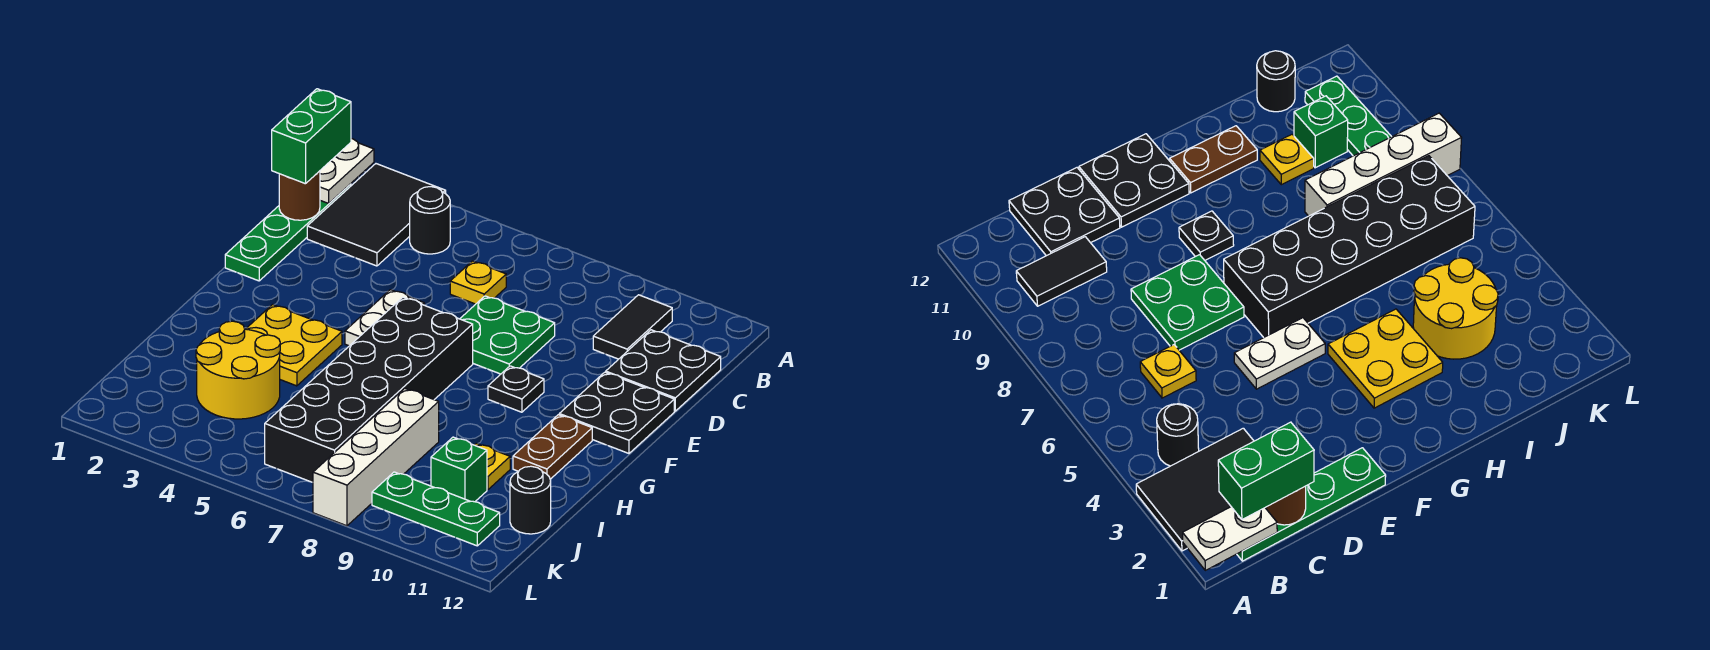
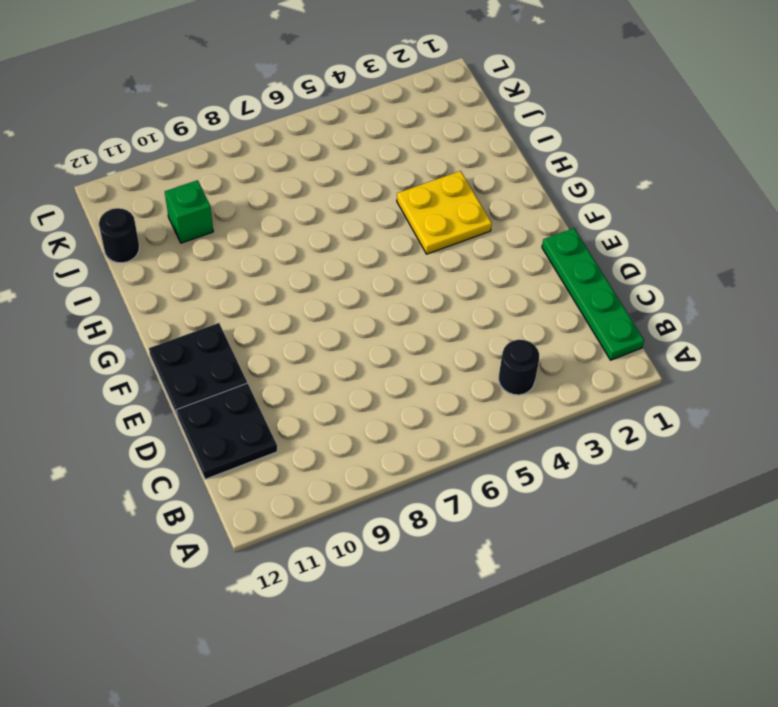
none -> black tile A2:C3 level 1
none -> black tile B10:C10 level 1
none -> yellow plate C6 level 1

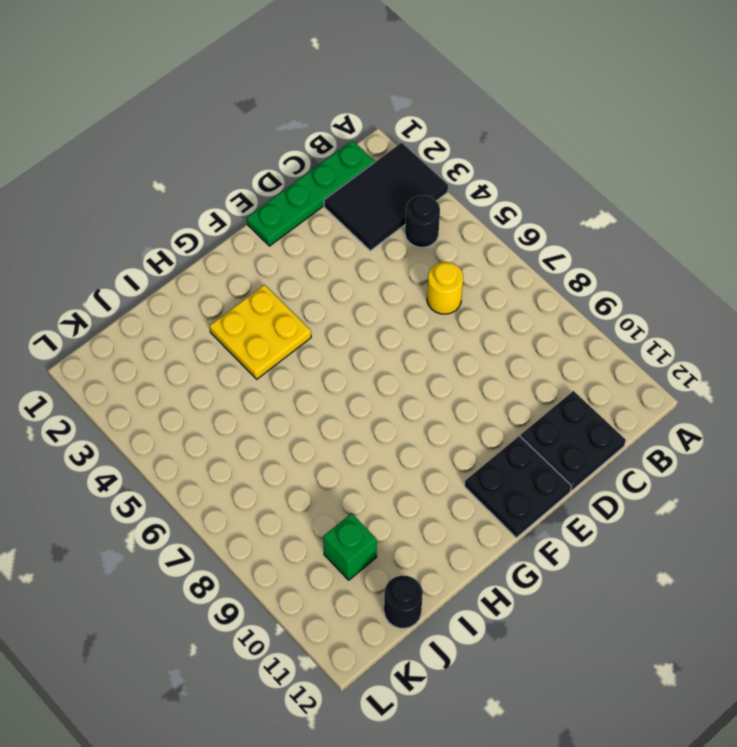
yellow round brick C6 level 1 -> yellow plate C6 level 1
none -> black tile B10:C10 level 1
none -> green plate D7:E8 level 1
none -> white plate E5:F5 level 1

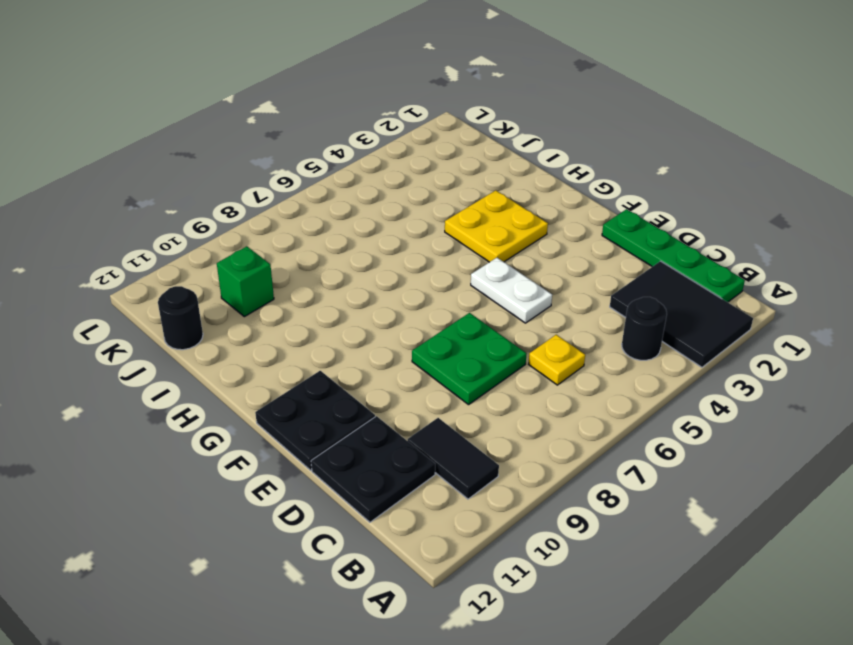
none -> black brick F6:K7 level 1
none -> black plate F9 level 1
none -> brown plate G11:H11 level 1

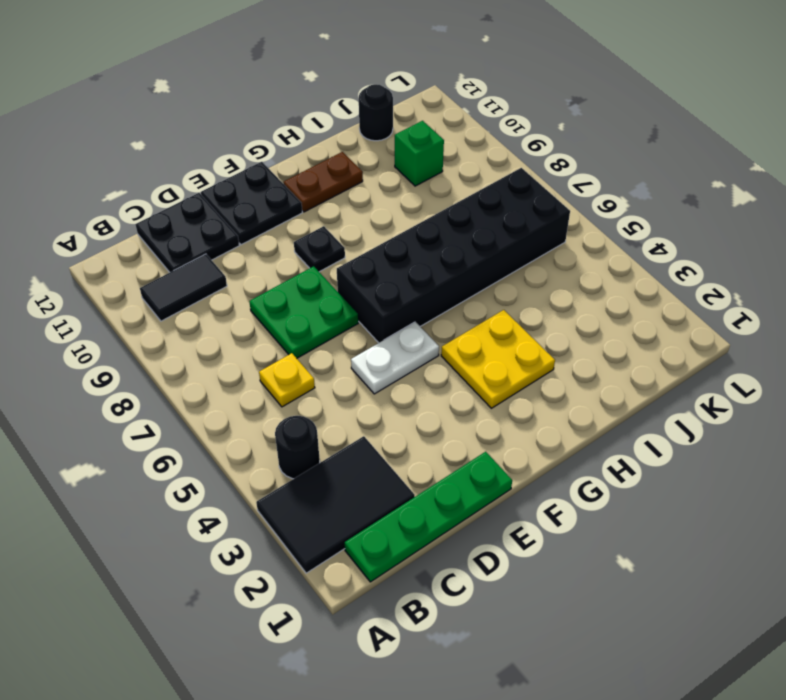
none -> yellow round brick I3:J4 level 1
none -> white brick I8:L8 level 1
none -> yellow plate I10 level 1

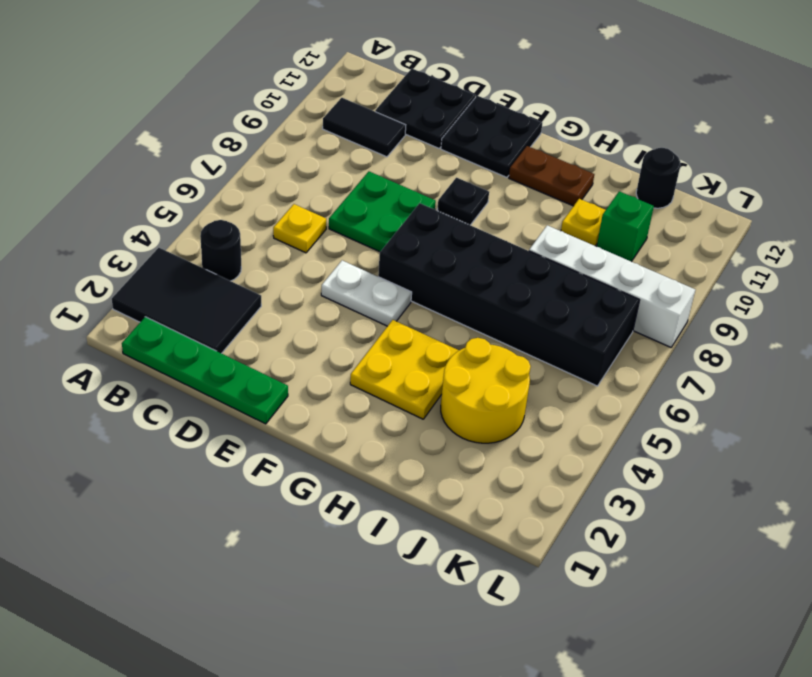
none -> green plate K9:K11 level 1
none -> white plate A1:B1 level 2
none -> brown round brick C1 level 2

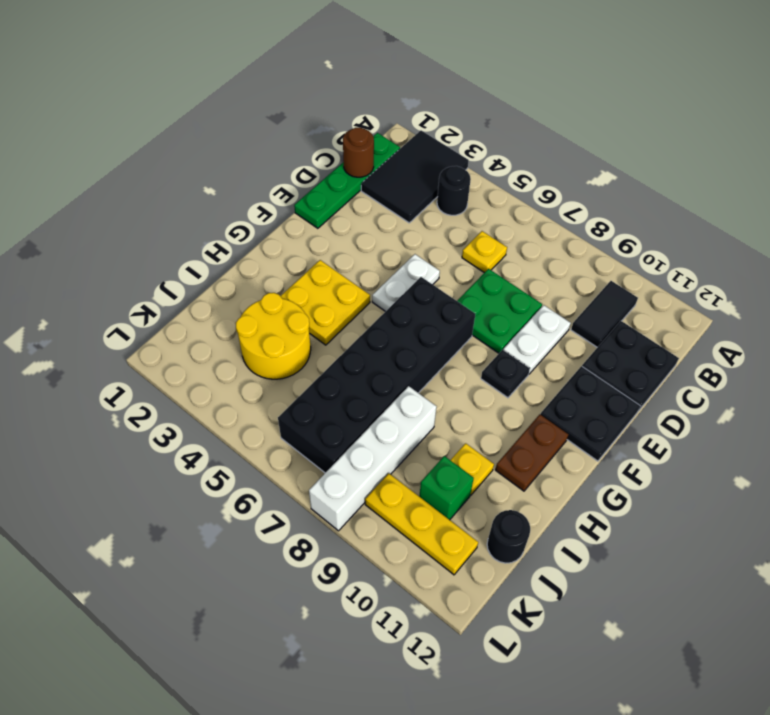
white plate D9:E9 level 1 -> white plate A1:B1 level 2
yellow plate K9:K11 level 1 -> green plate K9:K11 level 1
none -> green brick B1:C1 level 3

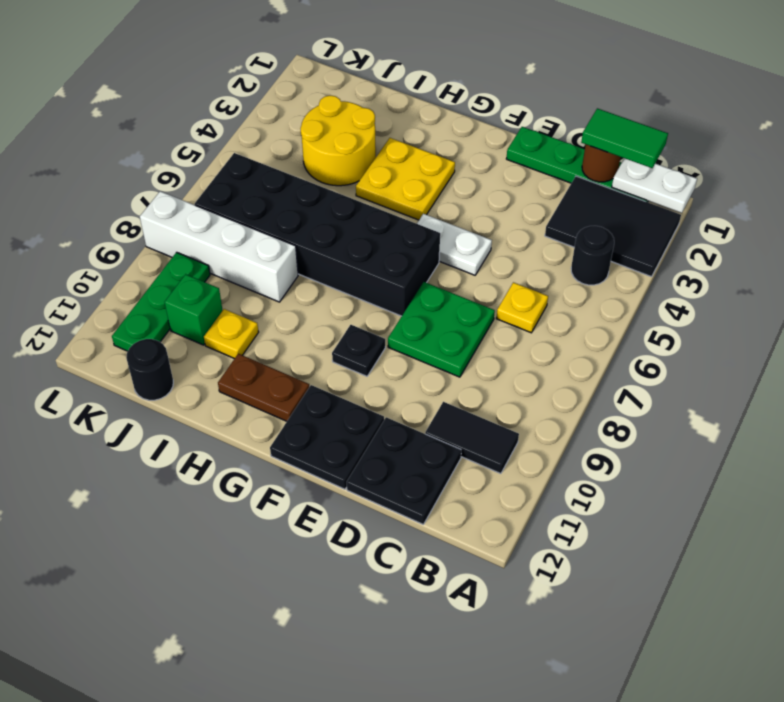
green tile B1:C1 level 3 -> green brick B1:C1 level 3

